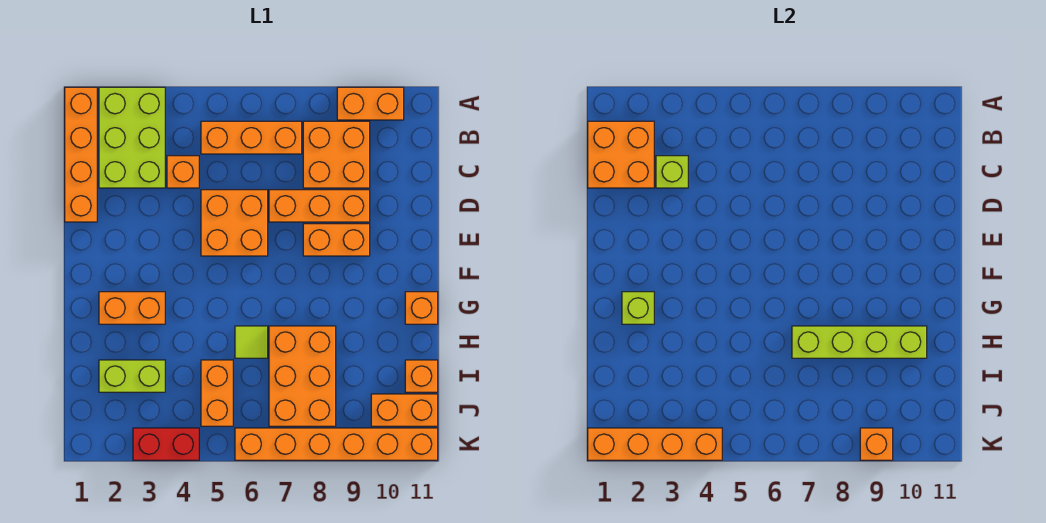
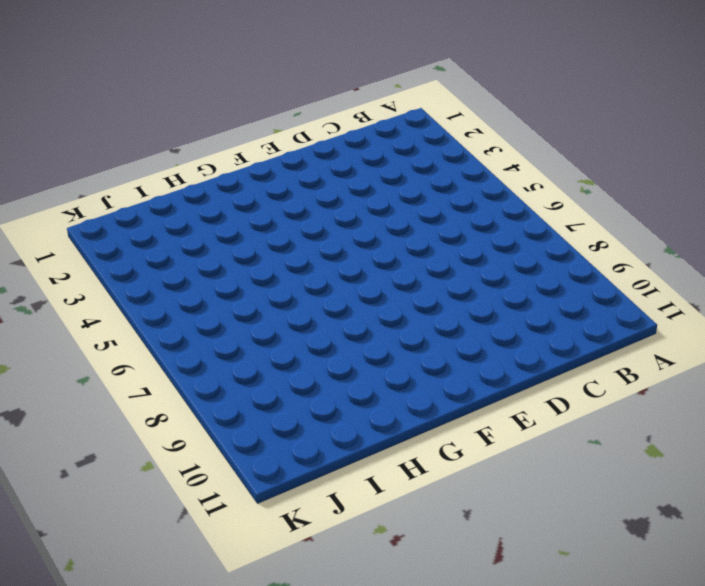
none -> orange brick A1:D1 level 1
none -> lime brick A2:C3 level 1
none -> orange brick A9:A10 level 1

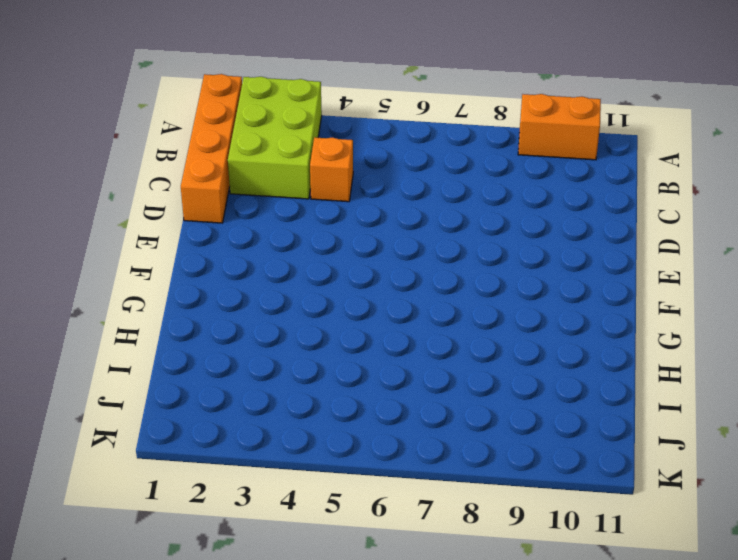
none -> orange brick B5:B7 level 1
none -> orange brick B8:C9 level 1
none -> orange brick D5:E6 level 1

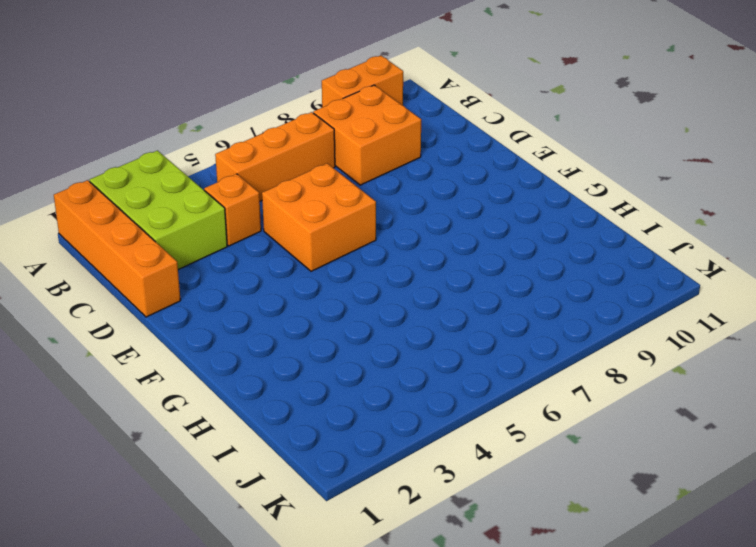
none -> orange brick D7:D9 level 1
none -> orange brick E8:E9 level 1
none -> orange brick G2:G3 level 1

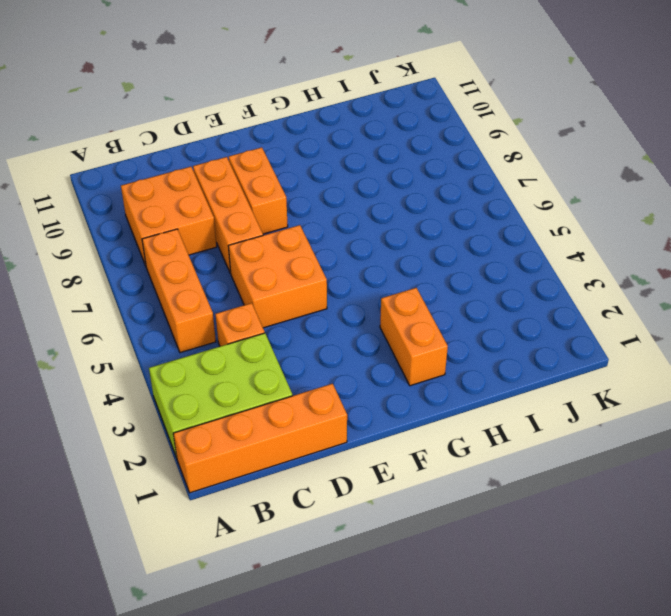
none -> orange brick A9:A10 level 1
none -> orange brick G11 level 1
none -> lime tile H6 level 1

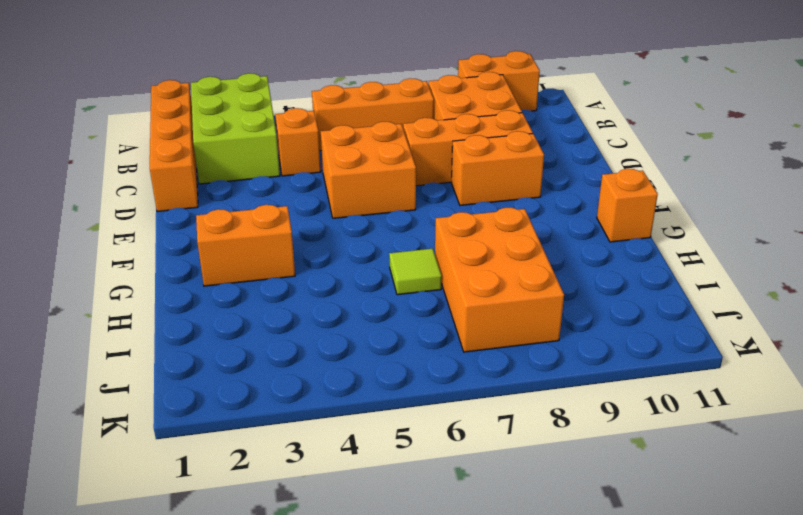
none -> lime brick I2:I3 level 1
none -> orange brick I5:J5 level 1
none -> orange brick I11 level 1

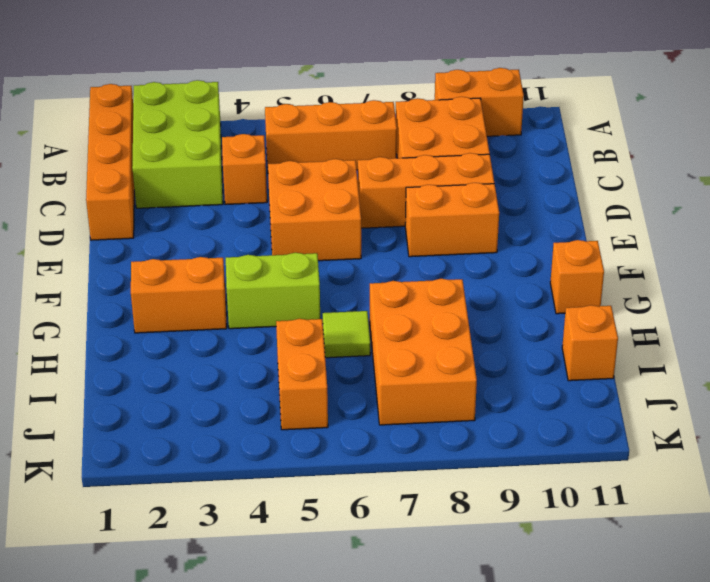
lime brick G4:G5 level 1 -> lime brick I2:I3 level 1
none -> orange brick J10:J11 level 1
none -> red brick K3:K4 level 1
none -> orange brick K6:K11 level 1

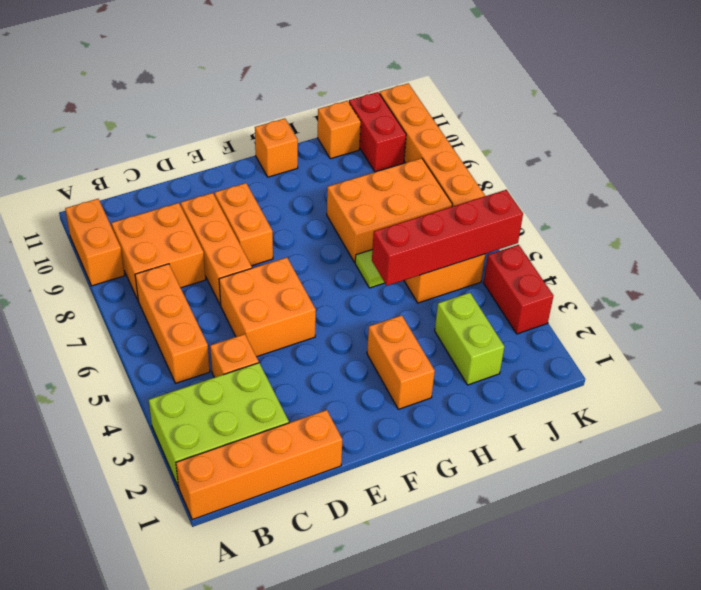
red brick H5:K5 level 2 -> none
red brick J10:J11 level 1 -> orange brick J10:J11 level 1
none -> orange brick B1:C2 level 2
none -> lime brick C3 level 2
none -> lime brick G2 level 2

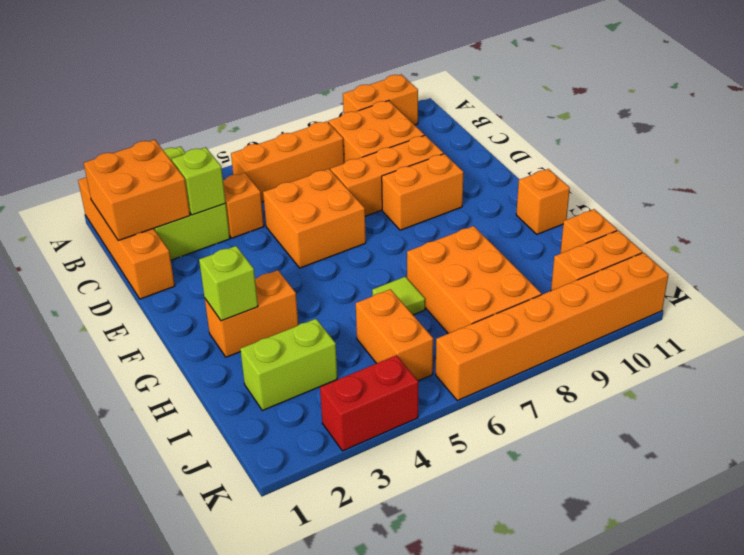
none -> lime brick H7:H10 level 2
none -> orange brick K1:K4 level 2
none -> orange brick K9 level 2

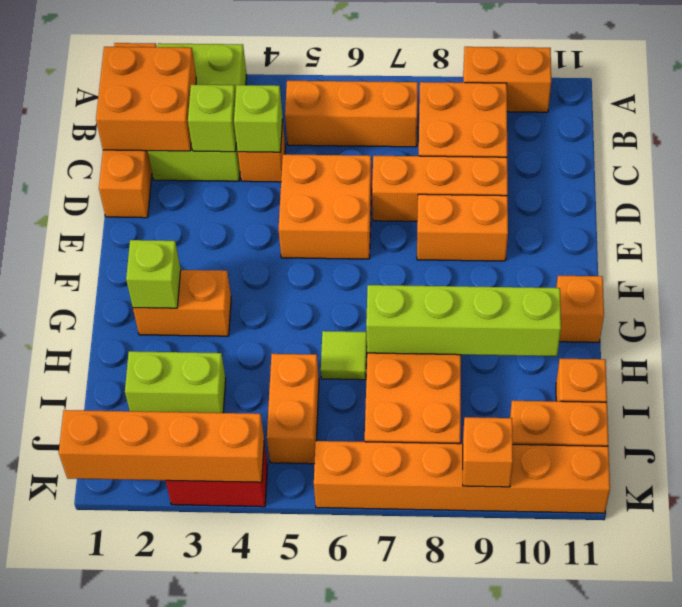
lime brick C4 level 2 -> none

